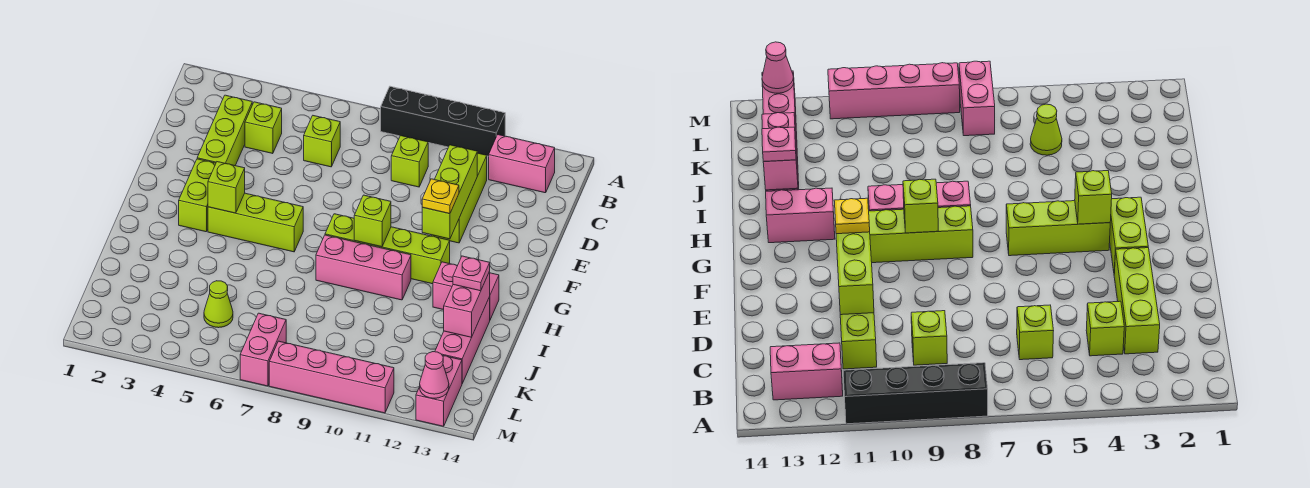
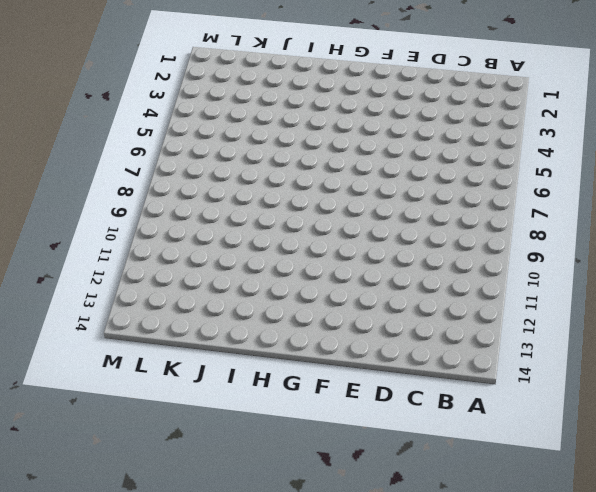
none -> black brick A8:A11 level 1
none -> pink brick B12:B13 level 1
none -> lime brick C3:E3 level 1

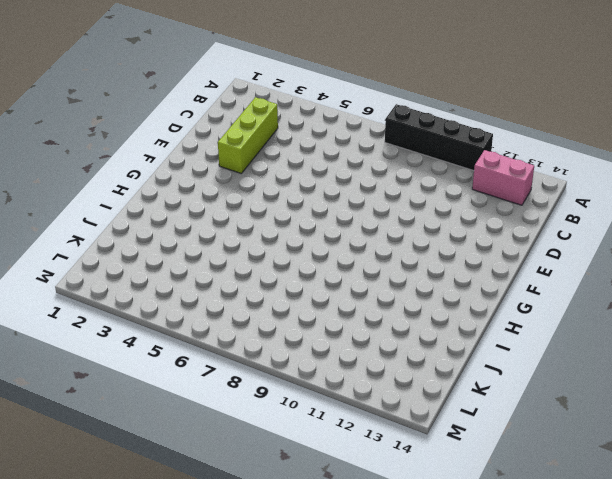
none -> lime brick C4 level 1
none -> lime brick C6 level 1
none -> lime brick C9 level 1

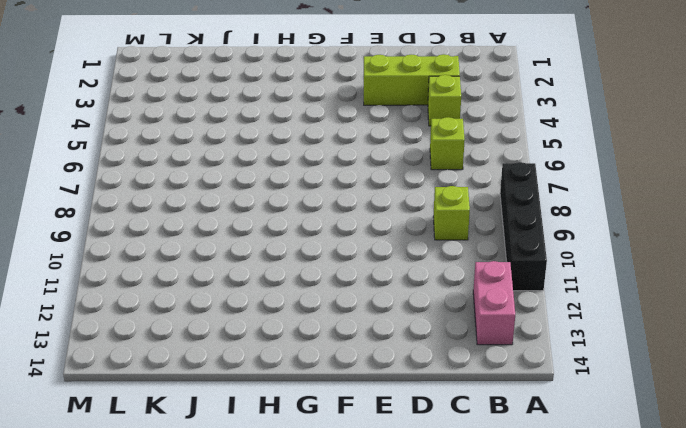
none -> lime brick C11:E11 level 1
none -> lime brick F3:G3 level 1
none -> lime brick G4:G6 level 1

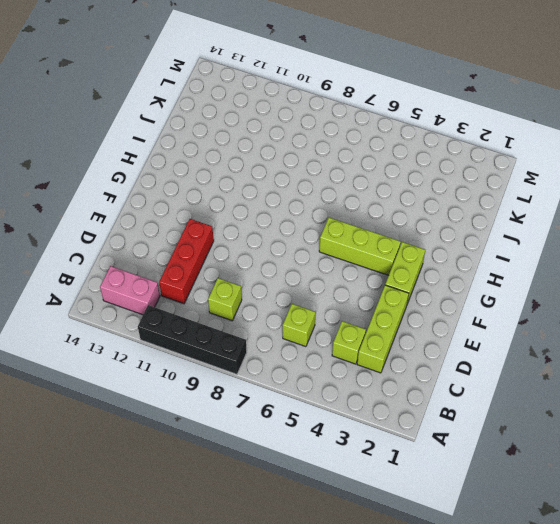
red brick C11:E11 level 1 -> lime brick C11:E11 level 1
none -> lime brick G8:G11 level 1
none -> pink brick H8:H10 level 1
none -> pink brick H12:H13 level 1

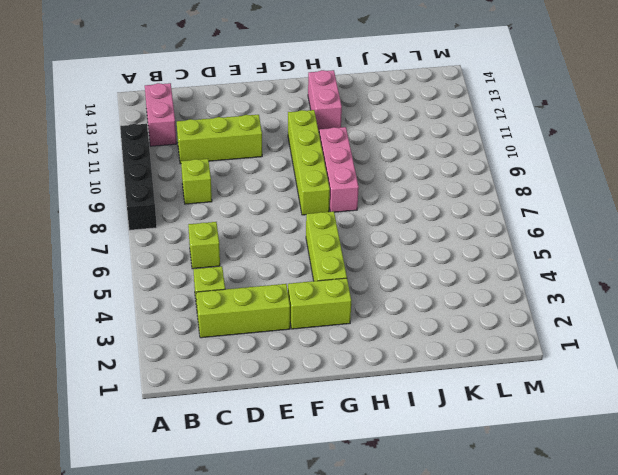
none -> pink brick I13:K13 level 1
none -> lime cone K5 level 1
none -> pink brick L7:M7 level 1

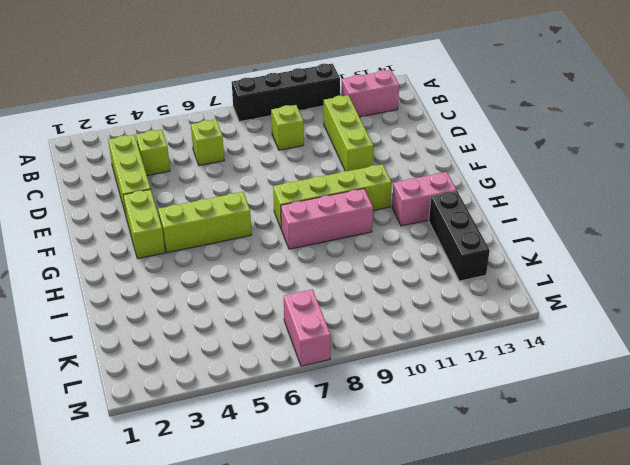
black brick I13:K13 level 1 -> pink brick I13:K13 level 1
none -> lime cone K5 level 1
none -> pink brick L13:M13 level 1
none -> pink brick M8:M11 level 1

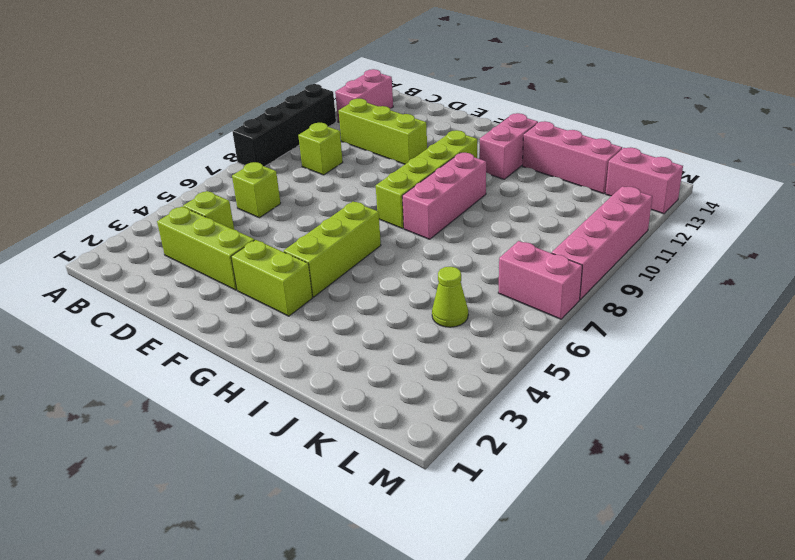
none -> lime brick D11:F11 level 2
none -> lime brick G4 level 2
none -> lime brick G9 level 2

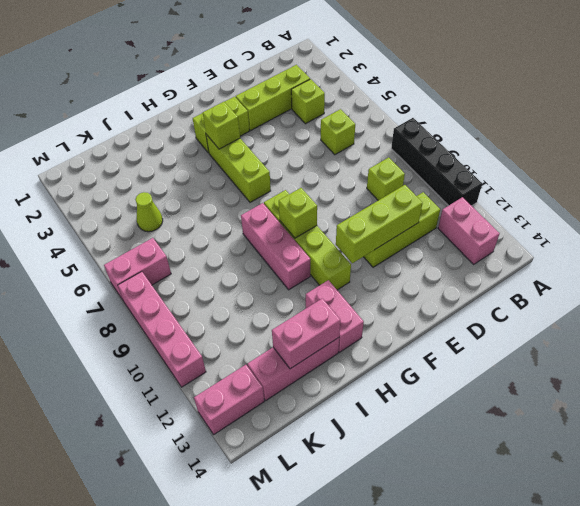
none -> pink cone M13 level 2
none -> yellow plate F11 level 3
none -> pink plate I13 level 3

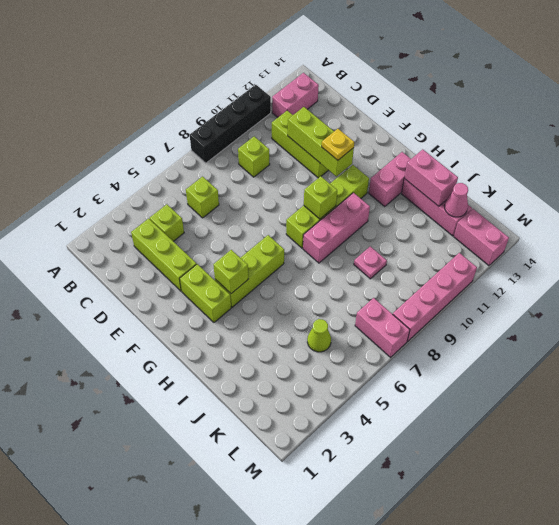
pink plate J9 level 1 -> pink plate I13 level 3
pink cone K13 level 2 -> pink cone M13 level 2

